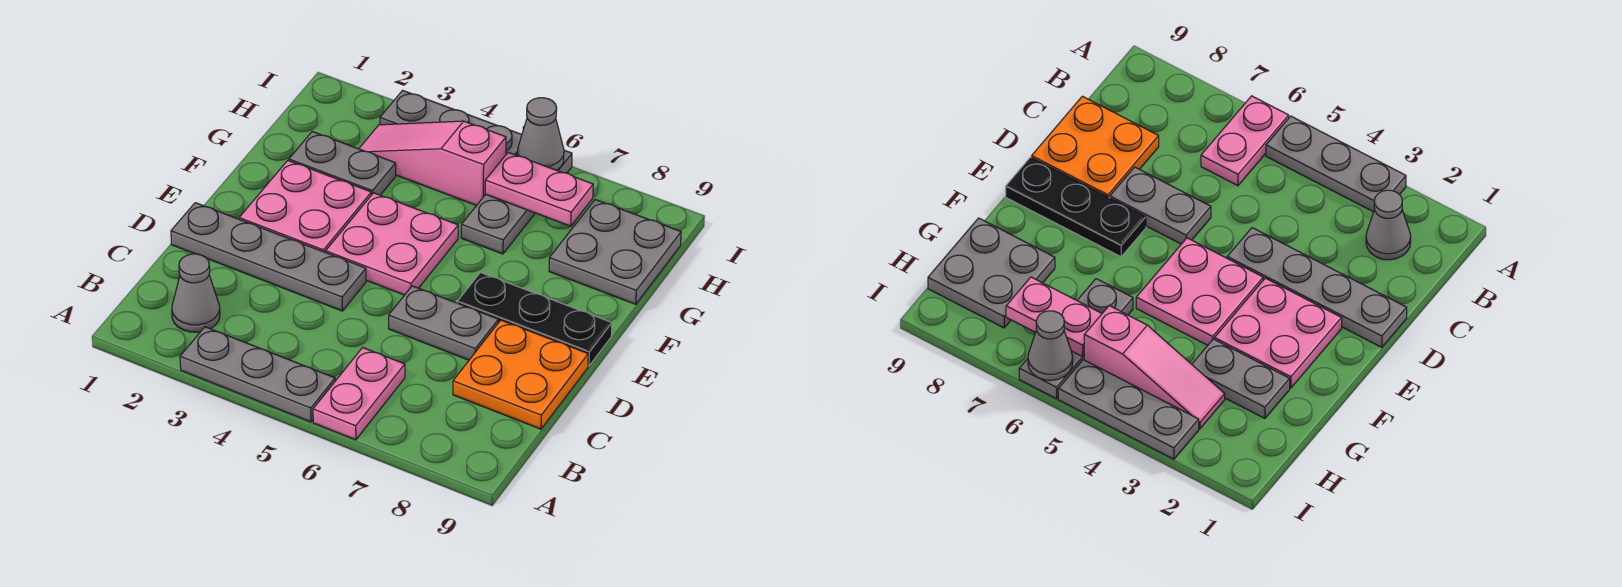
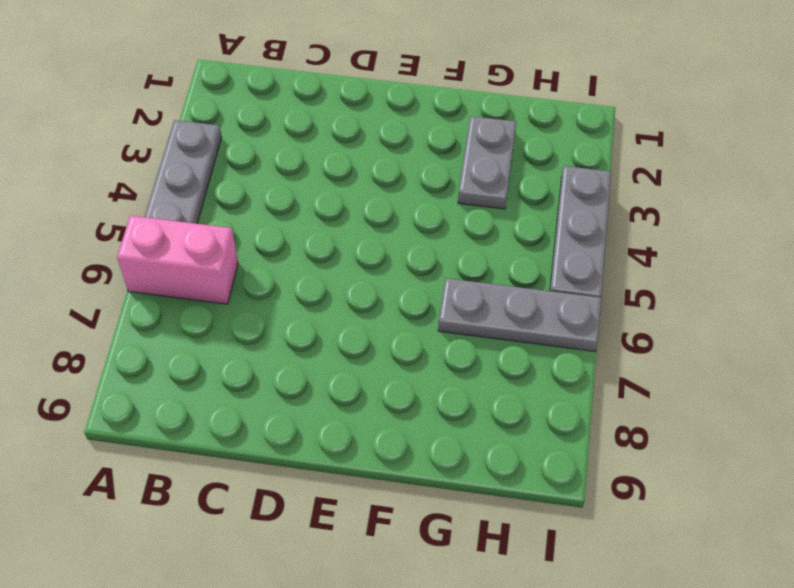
pink brick A6:B6 level 1 -> pink plate A6:B6 level 1
none -> grey cone B2 level 1
none -> orange plate C8:D9 level 1
none -> grey plate D1:D4 level 1

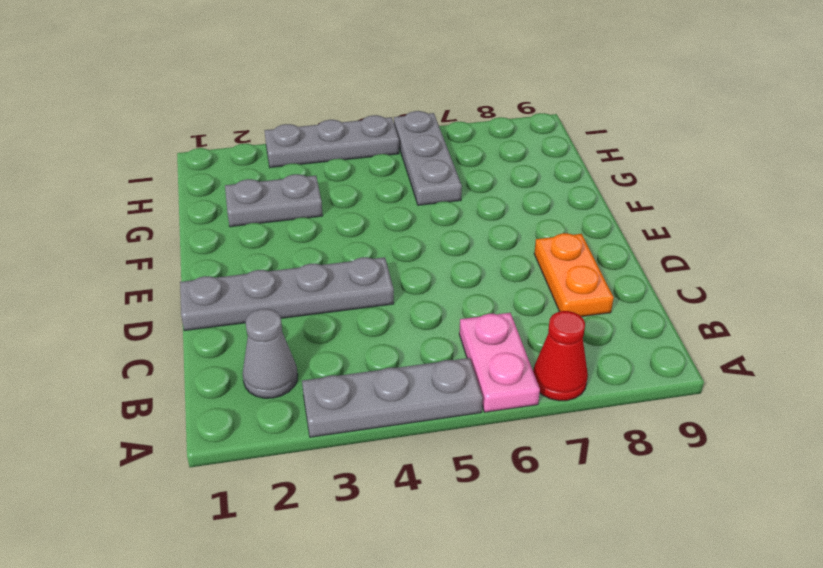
red cone A7 level 1 -> none
orange plate C8:D8 level 1 -> orange plate C8:D9 level 1
none -> grey plate D6:D7 level 1
none -> pink plate E2:F3 level 1
none -> pink plate E4:F5 level 1

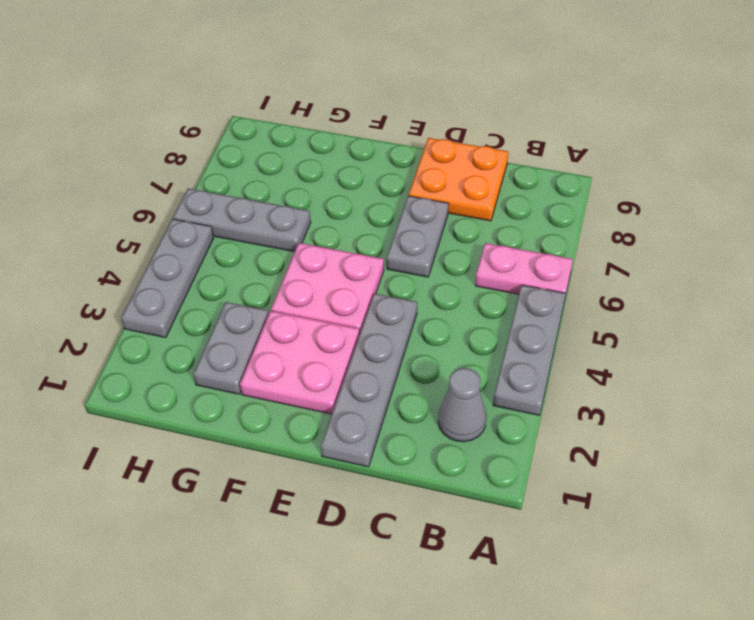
none -> black plate E7:E9 level 1
none -> grey plate G8:H9 level 1
none -> pink slope H3:H5 level 1 top 5

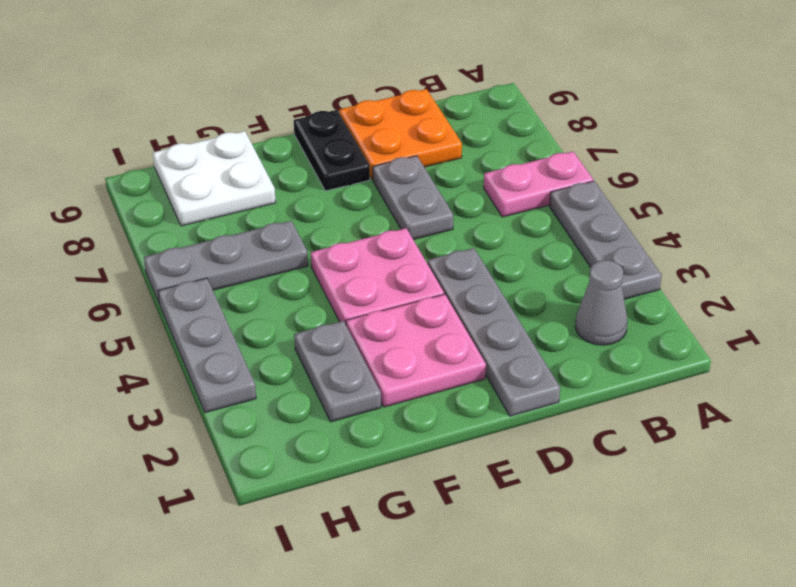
black plate E8:E9 level 1 -> black plate E7:E9 level 1
white plate G8:H9 level 1 -> grey plate G8:H9 level 1
none -> pink slope H3:H5 level 1 top 5
none -> pink plate H6:H7 level 2
none -> grey cone I6 level 2

